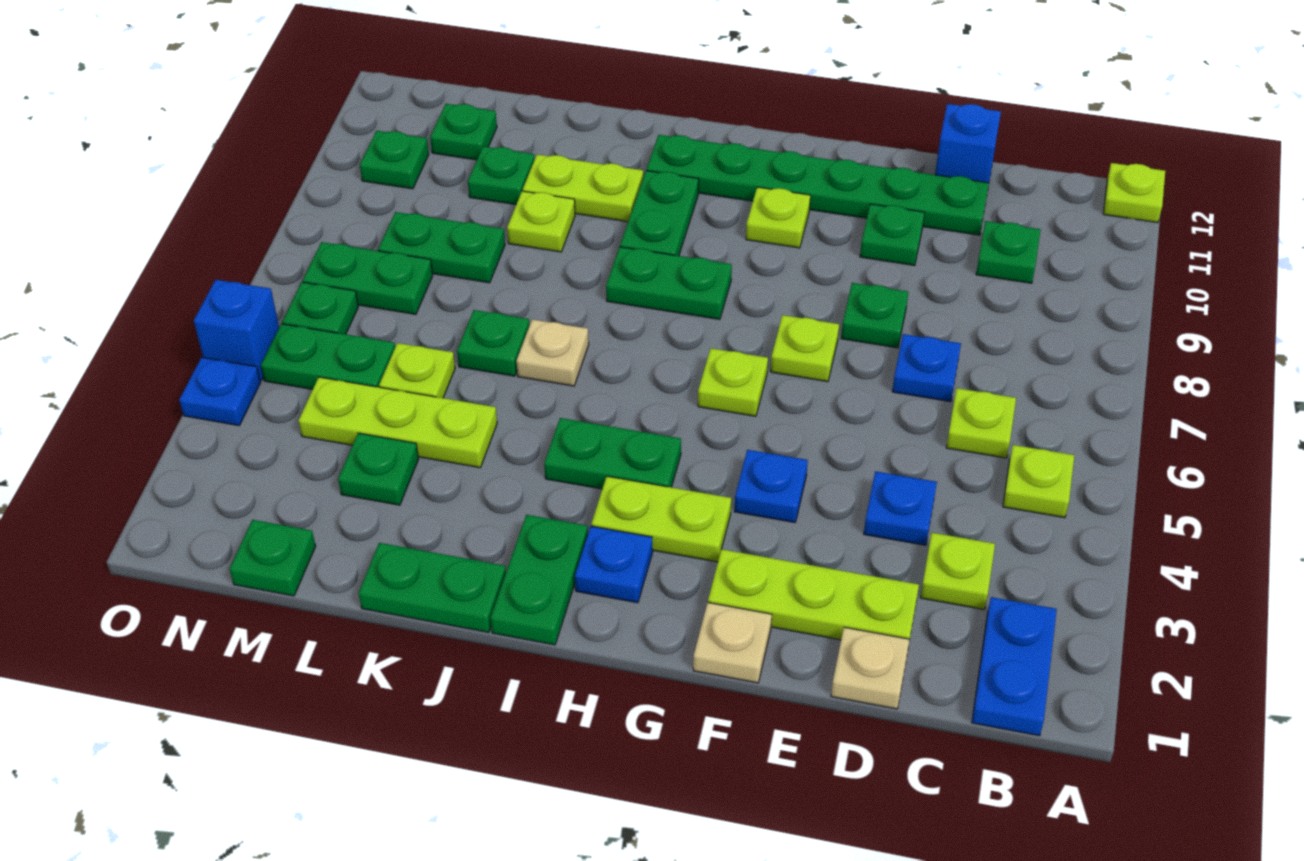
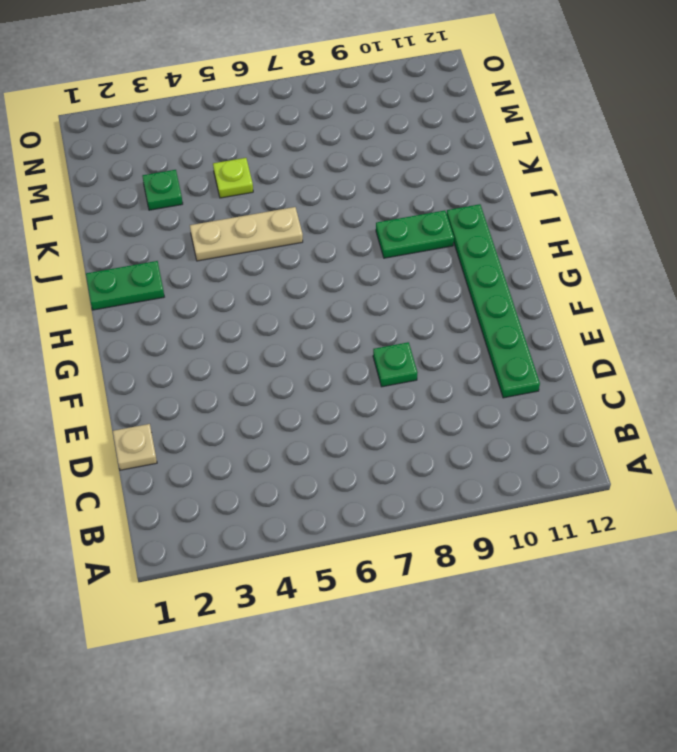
tan plate J4:J6 level 1 -> tan plate J6 level 1
none -> lime plate A12 level 1
none -> blue plate B1:B2 level 1
none -> lime plate B5 level 1
none -> lime plate C3 level 1

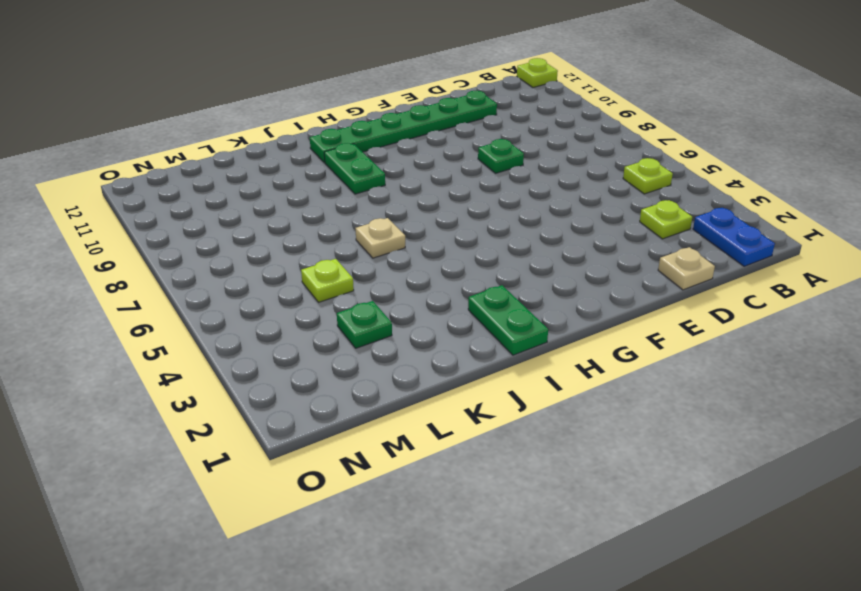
none -> lime plate C6 level 1
none -> green plate C10 level 1
none -> lime plate D2:F2 level 1
none -> blue plate D4 level 1

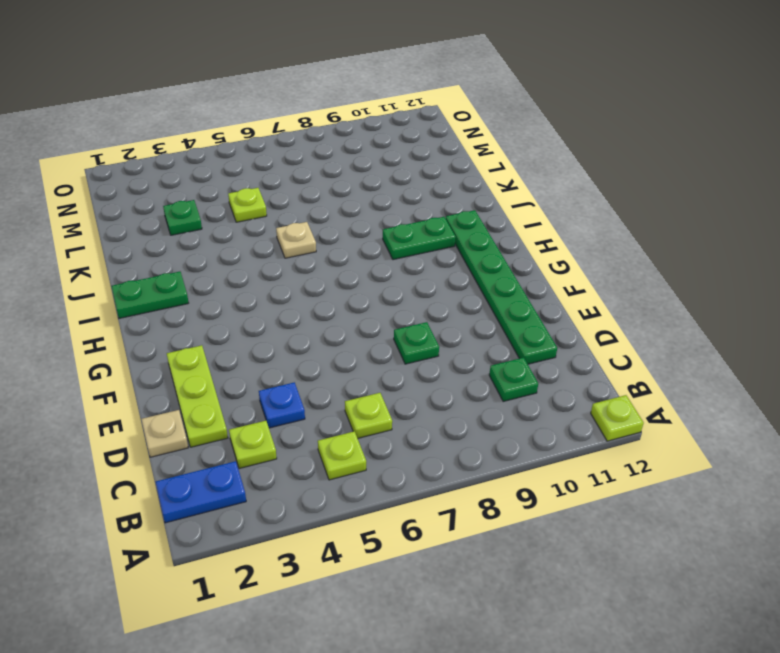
none -> blue plate D7 level 1
none -> blue brick D12 level 1
none -> green plate E10 level 1
none -> tan plate F1 level 1

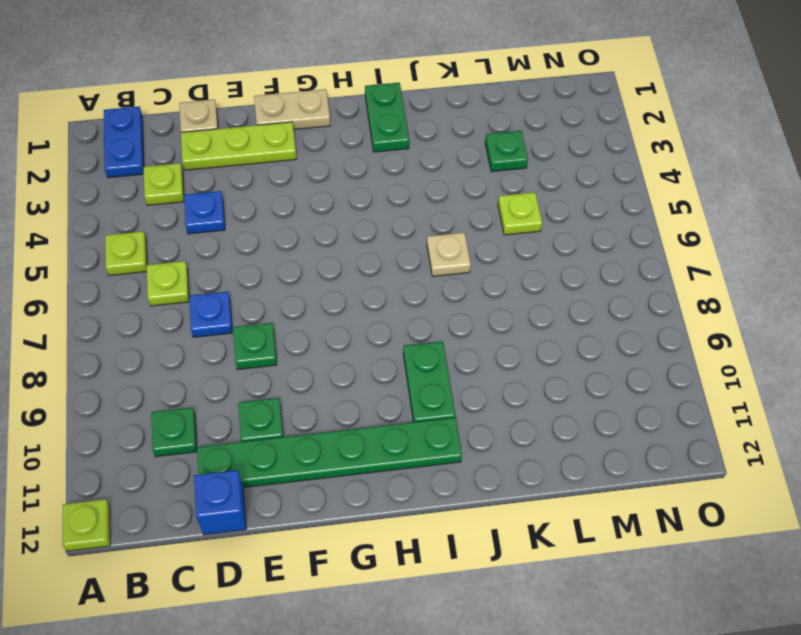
tan plate F1:G1 level 1 -> tan plate F1 level 1
none -> blue plate F4 level 1
none -> lime plate F7 level 1
none -> lime plate G3:H3 level 1
none -> lime plate G6 level 1

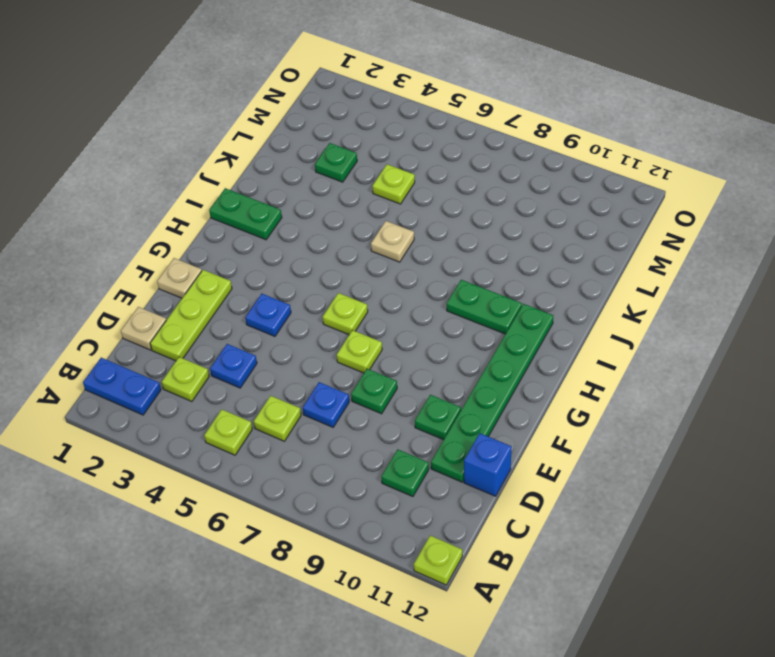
none -> lime plate G3:H3 level 1
none -> lime plate G10 level 1
none -> blue plate H2 level 1
none -> green plate H4:I4 level 1

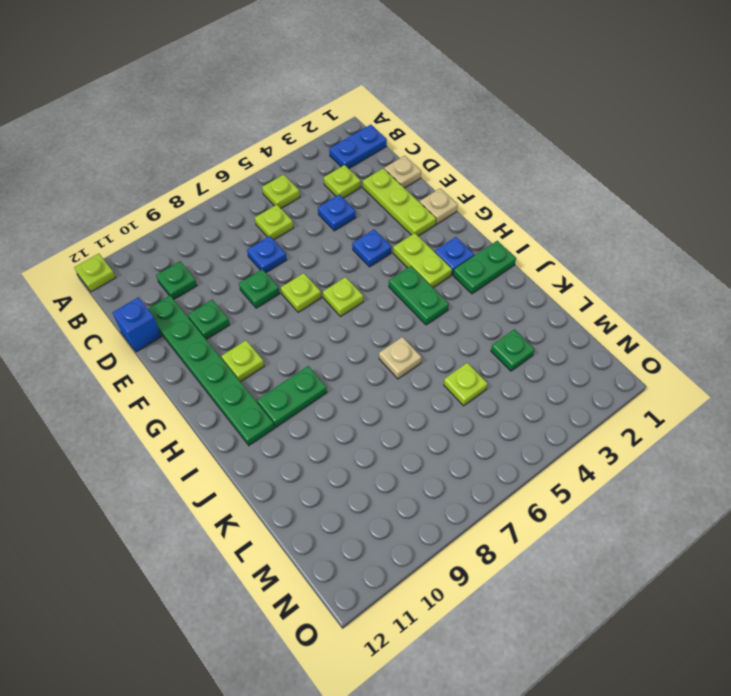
none -> green plate H8:I8 level 1
none -> green plate J1:K1 level 1
none -> lime plate J10:K10 level 1
none -> lime plate K4:M4 level 1

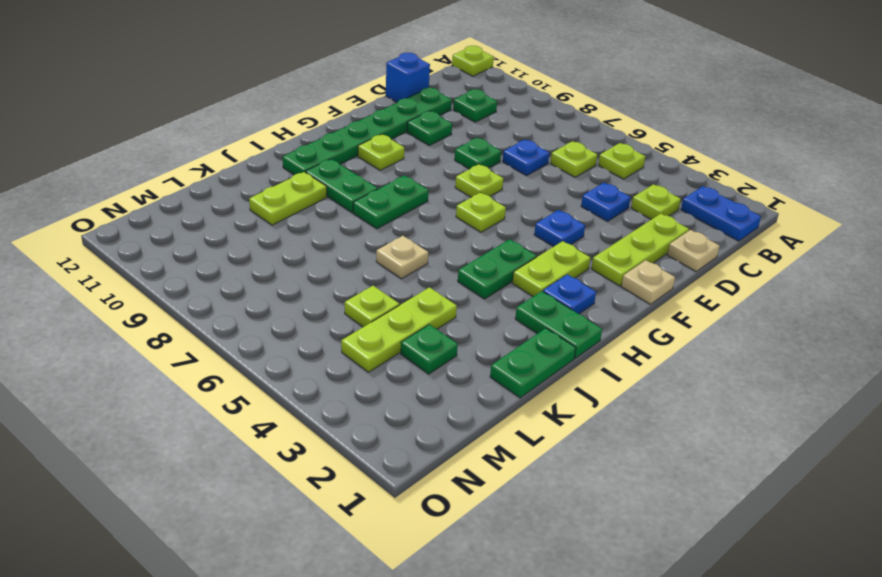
none -> green plate K6 level 1
none -> lime plate K9 level 1
none -> green plate L8:M8 level 1
none -> green plate L10 level 1

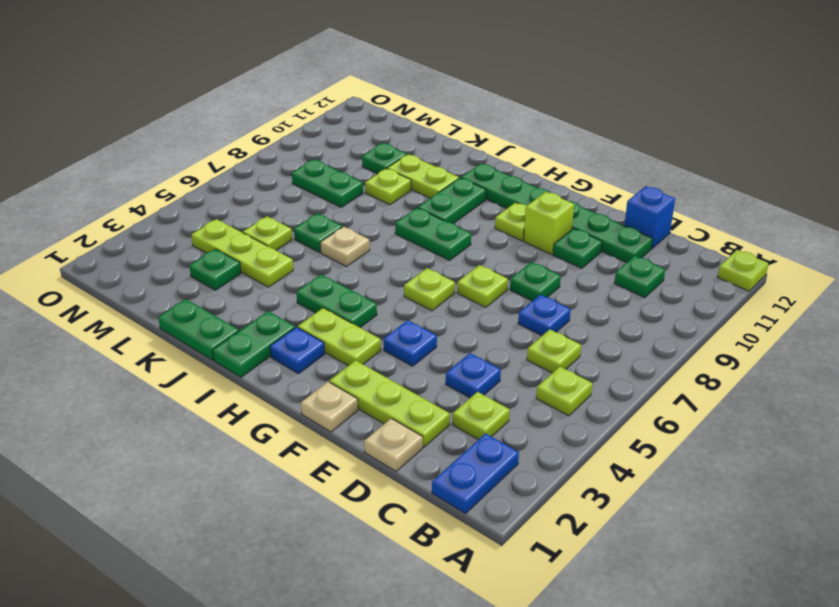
lime brick F10 level 1 -> none
none -> green plate M1 level 1
none -> green plate M5:N5 level 1
none -> green plate M7:N7 level 1
none -> green plate M11 level 1

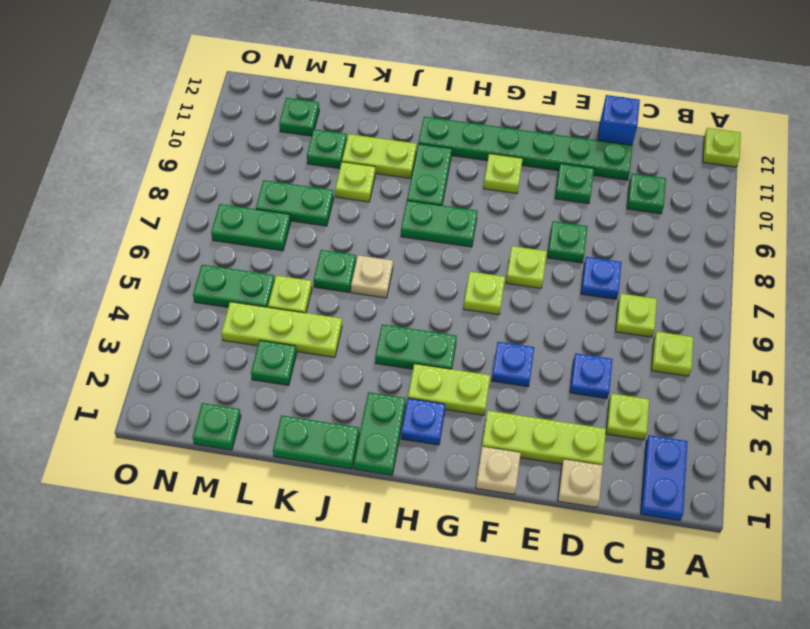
none -> green plate N6 level 1
none -> green plate N10 level 1
none -> blue plate O4 level 1
none -> blue brick O5 level 1

